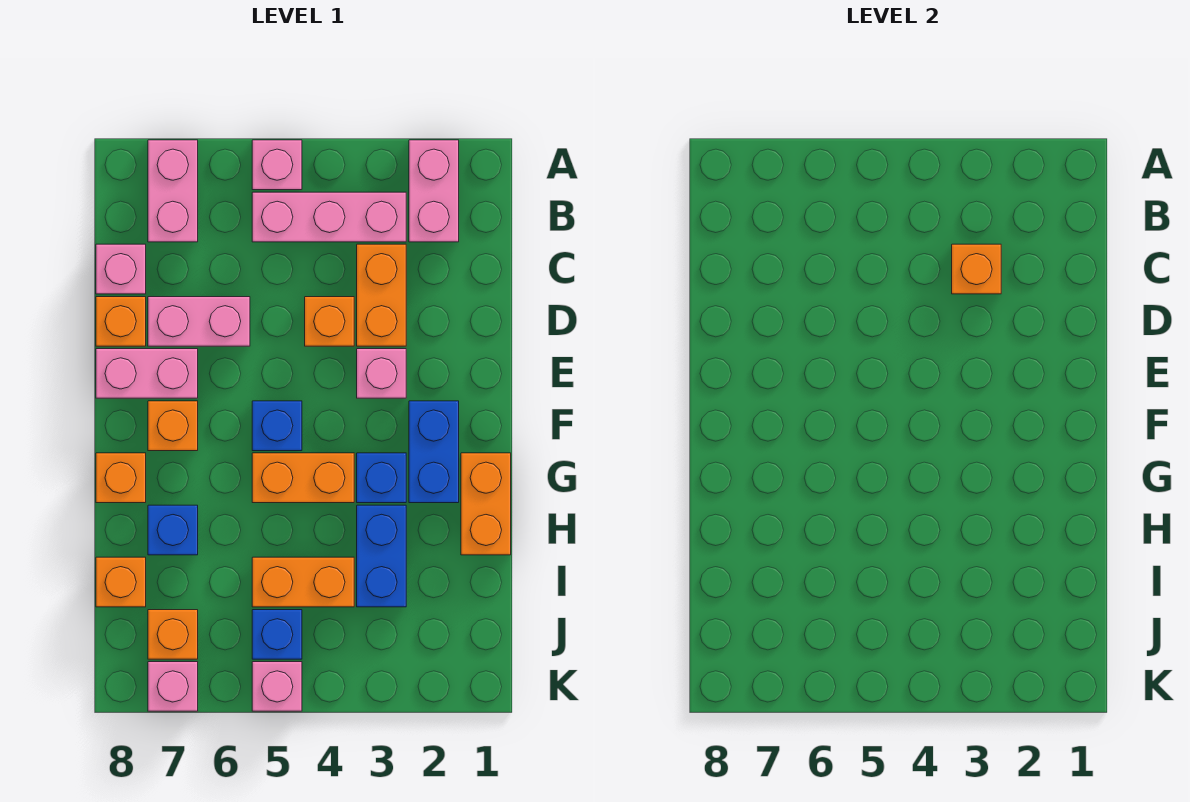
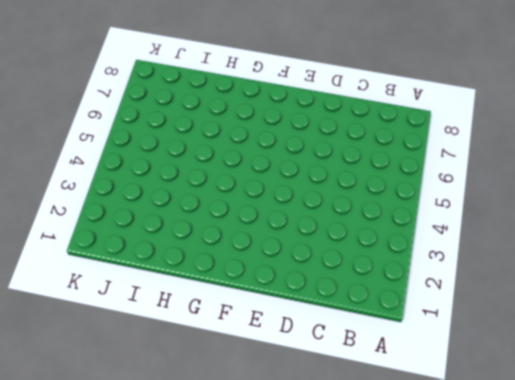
none -> pink brick A2:B2 level 1
none -> pink brick A5 level 1
none -> pink brick A7:B7 level 1

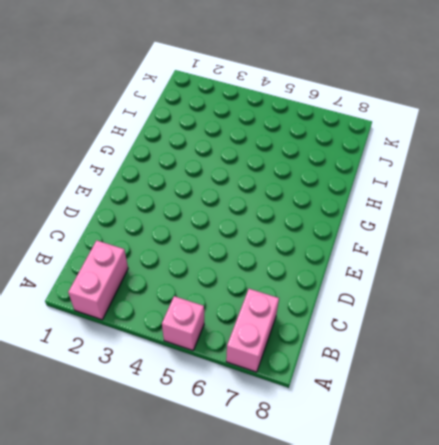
none -> pink brick B3:B5 level 1
none -> orange brick C3:D3 level 1
none -> pink brick C8 level 1

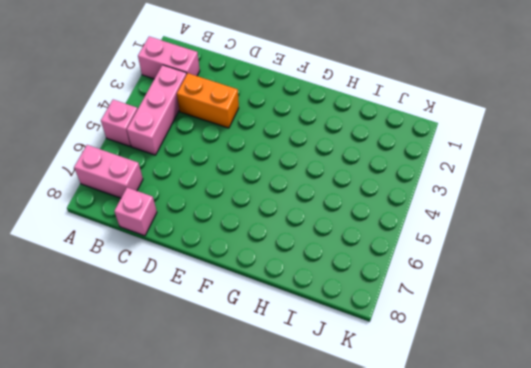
none -> orange brick D4 level 1
none -> pink brick D6:D7 level 1
none -> orange brick D8 level 1

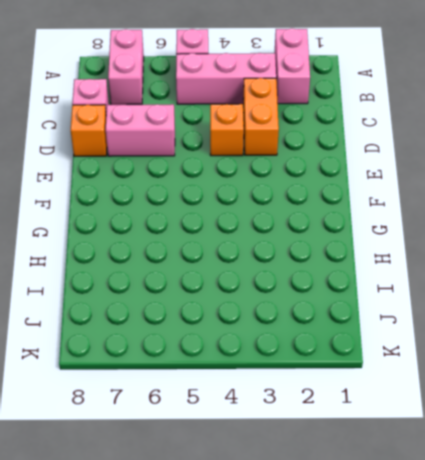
none -> pink brick E3 level 1
none -> pink brick E7:E8 level 1
none -> blue brick F2:G2 level 1

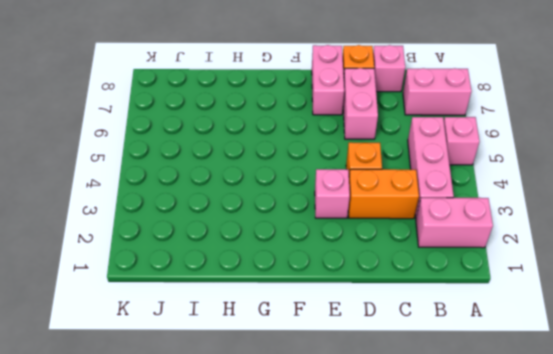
none -> blue brick F2:G2 level 1
none -> blue brick F5 level 1
none -> orange brick F7 level 1

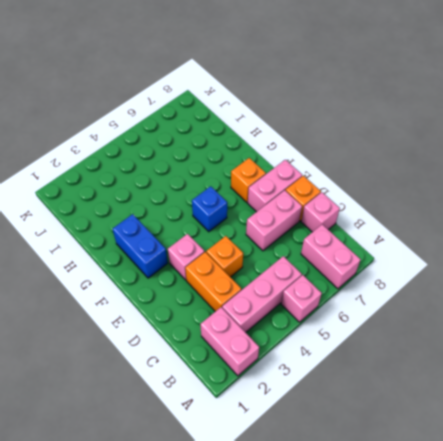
none -> orange brick G1:H1 level 1
none -> blue brick G3 level 1
none -> orange brick G4:G5 level 1

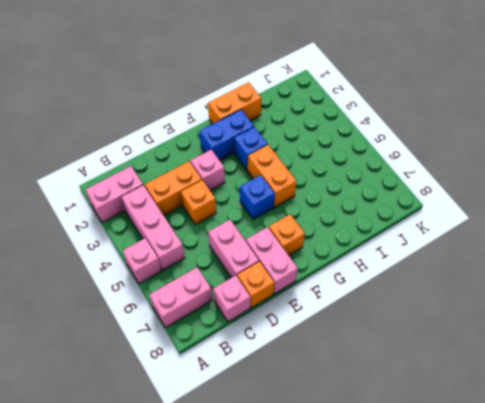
none -> orange brick G8 level 1
none -> blue brick H3:I3 level 1
none -> blue brick H7 level 1

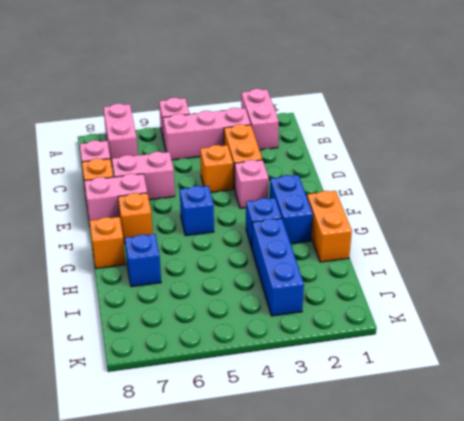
blue brick H3:J3 level 1 -> blue brick H3:I3 level 1
none -> orange brick G4:G5 level 1
none -> orange brick I4:I5 level 1
none -> orange brick I8 level 1

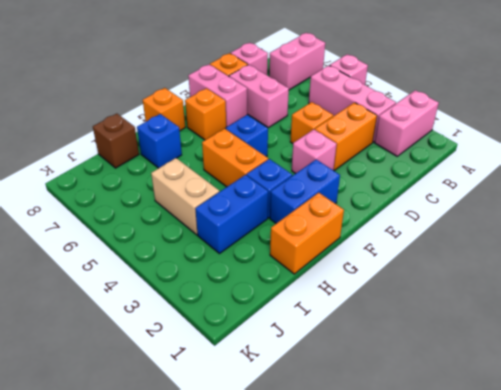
tan brick I4:I5 level 1 -> orange brick I4:I5 level 1
brown brick I8 level 1 -> orange brick I8 level 1
none -> blue brick J5 level 1
none -> orange brick J7 level 1
none -> pink brick K5 level 1

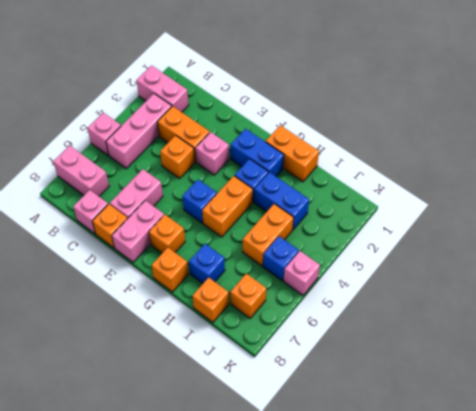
none -> pink brick K7 level 1
none -> orange brick C3 level 2

